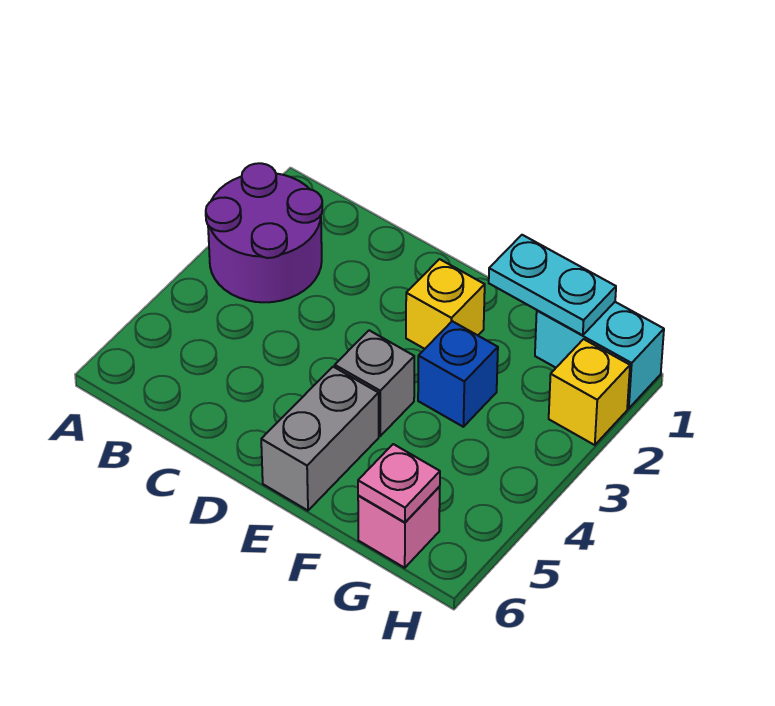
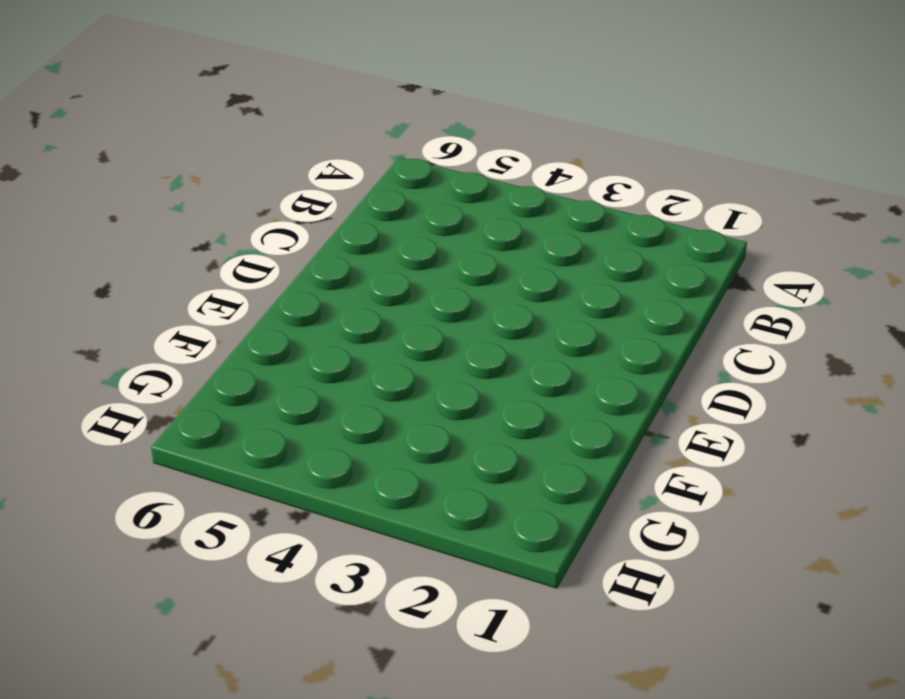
none -> purple round brick A2:B3 level 1
none -> yellow brick E2 level 1

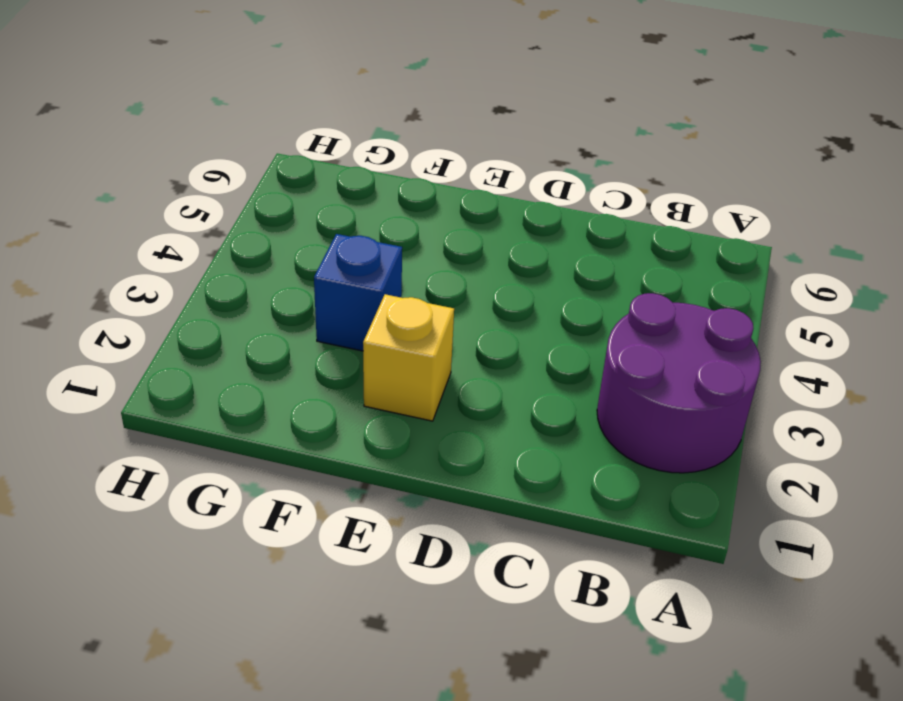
none -> grey brick E4 level 1
none -> grey brick E5:E6 level 1

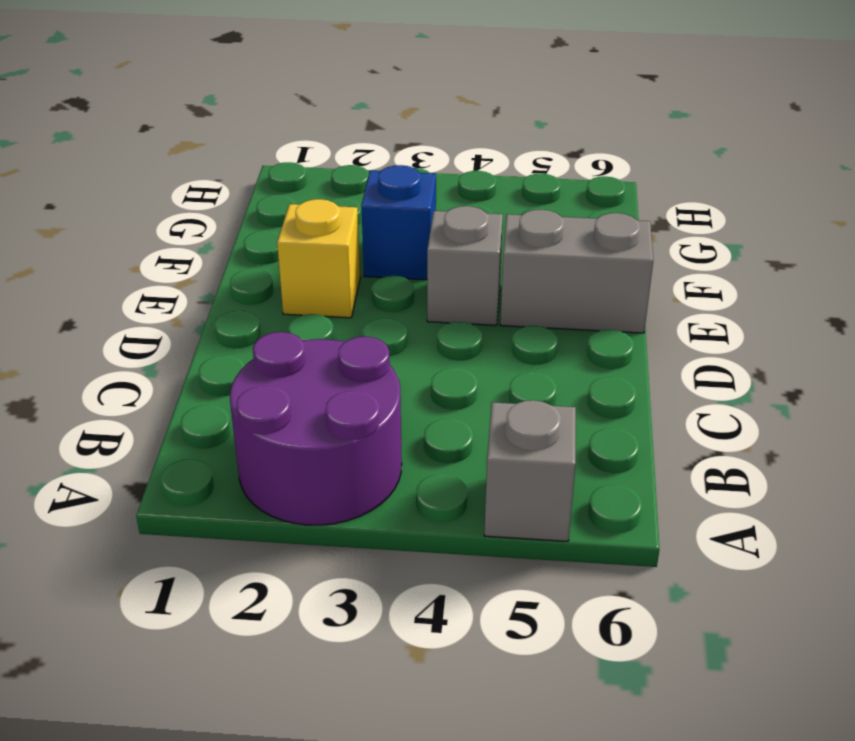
grey brick A5 level 1 -> none
none -> cyan brick G1:H1 level 1
none -> pink brick G6 level 1

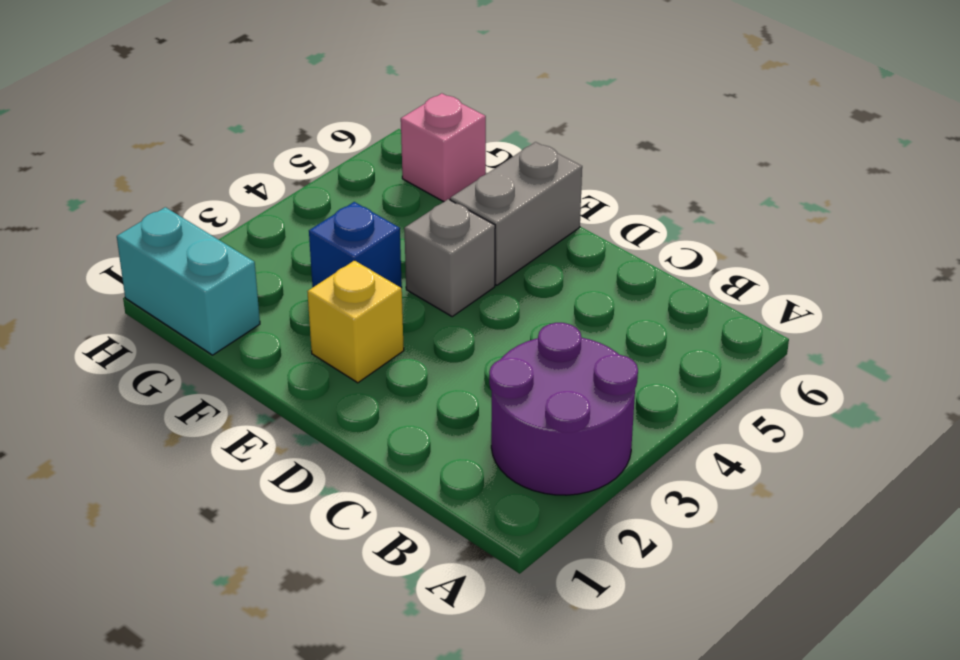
none -> yellow brick H2 level 1
none -> cyan plate F1:G1 level 2

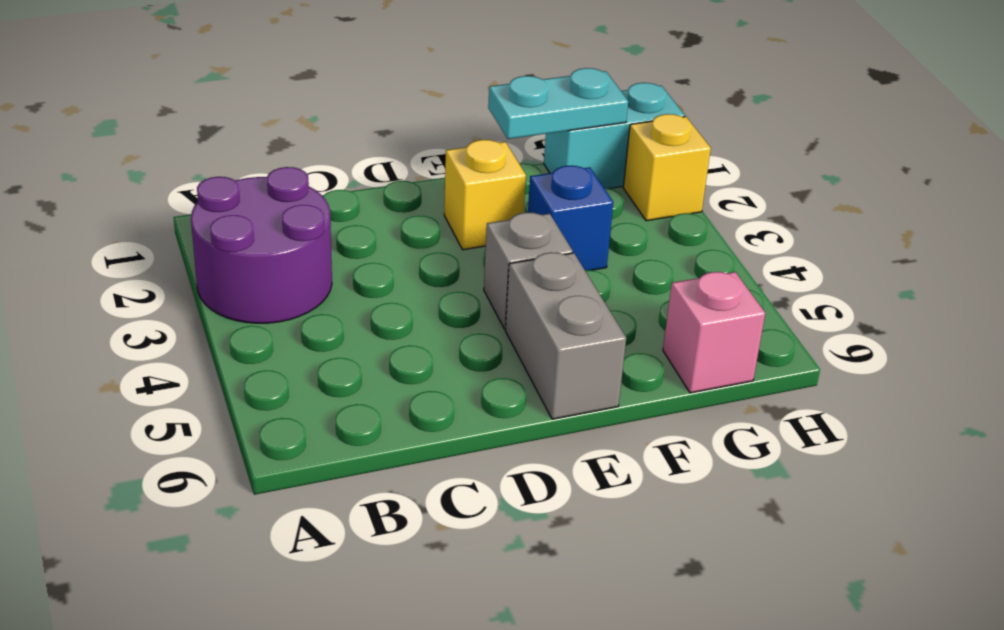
none -> pink plate G6 level 2

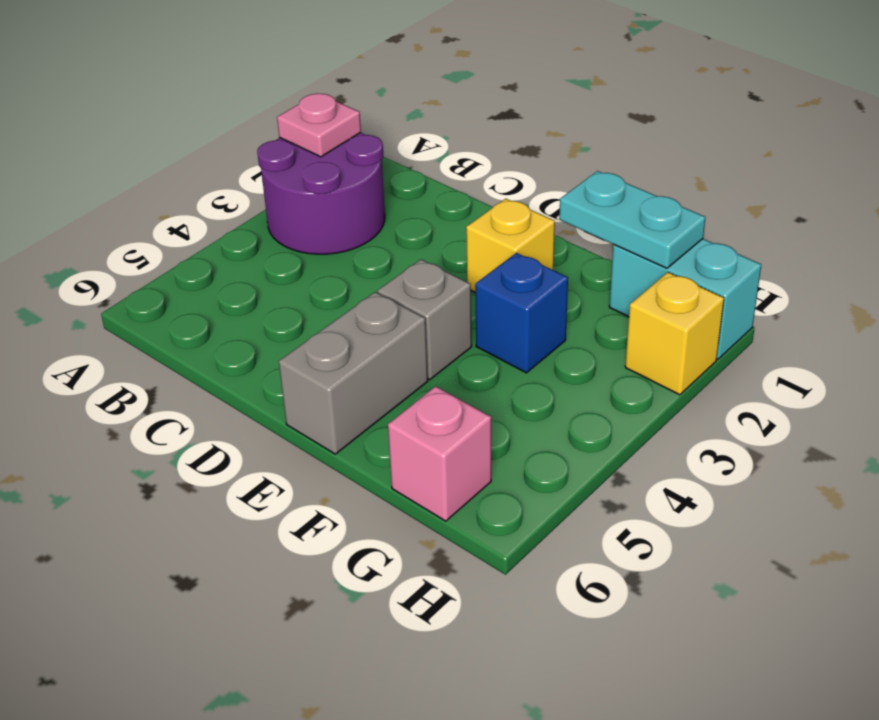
pink plate A2 level 2 -> pink plate G6 level 2

